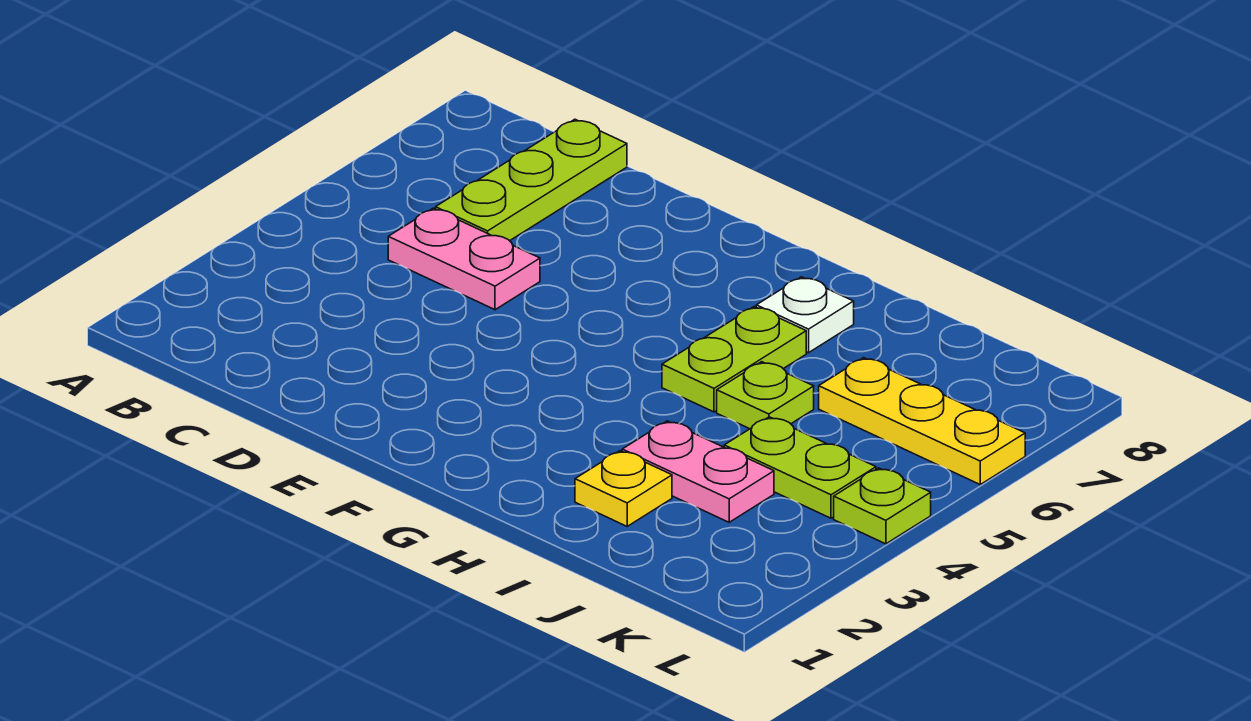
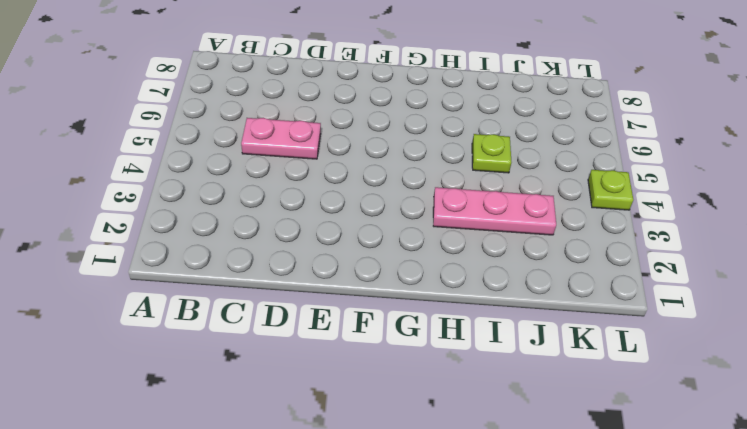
pink plate H3:J3 level 1 -> pink plate I3:J3 level 1
none -> lime plate C6:C8 level 1
none -> lime plate H5:H6 level 1

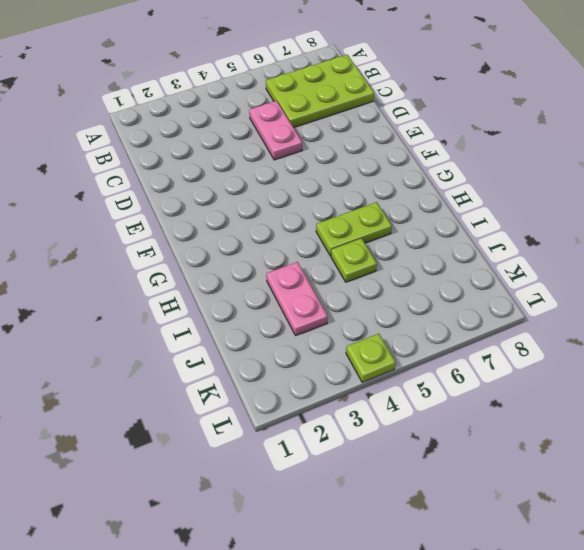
lime plate B6:C8 level 1 -> lime plate C6:C8 level 1
none -> white plate H7 level 1
none -> yellow plate I2 level 1

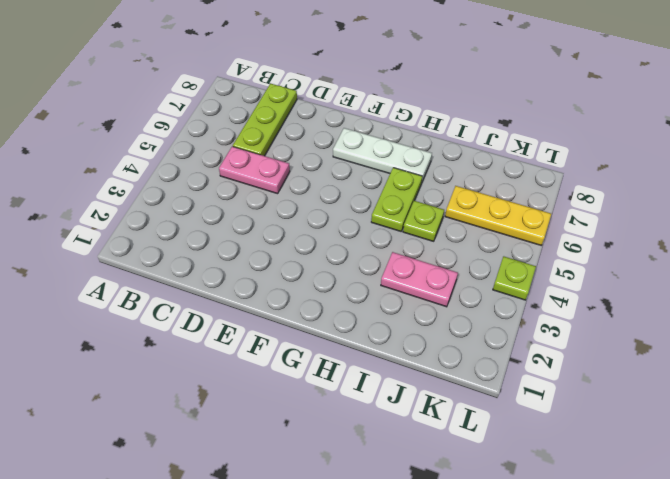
white plate F7:H7 level 1 -> white plate H7 level 1
none -> yellow plate I2 level 1
none -> lime plate J4:K4 level 1

